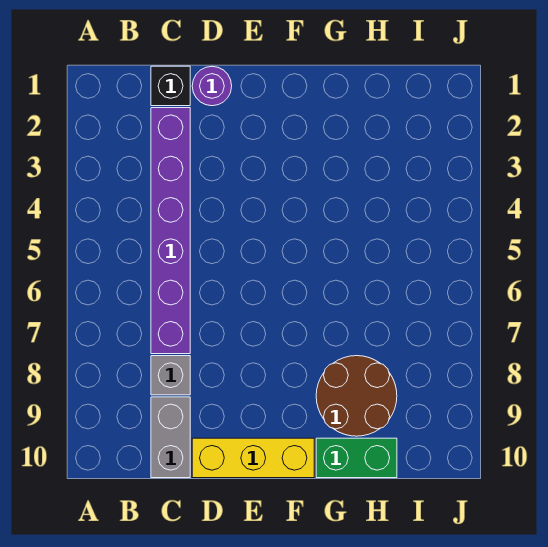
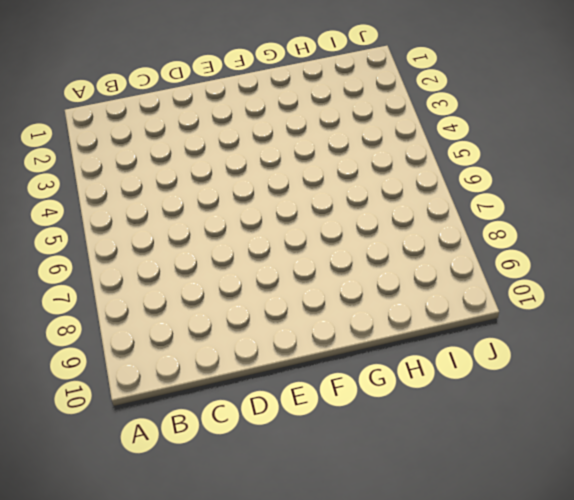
none -> black brick C1 level 1
none -> purple brick C2:C7 level 1

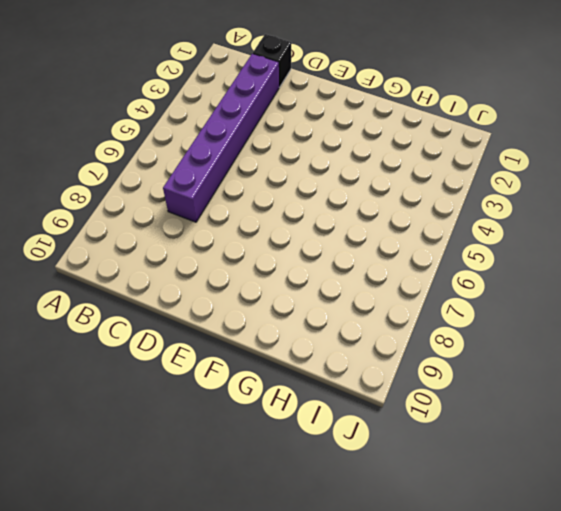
none -> grey brick C8 level 1
none -> grey brick C9:C10 level 1

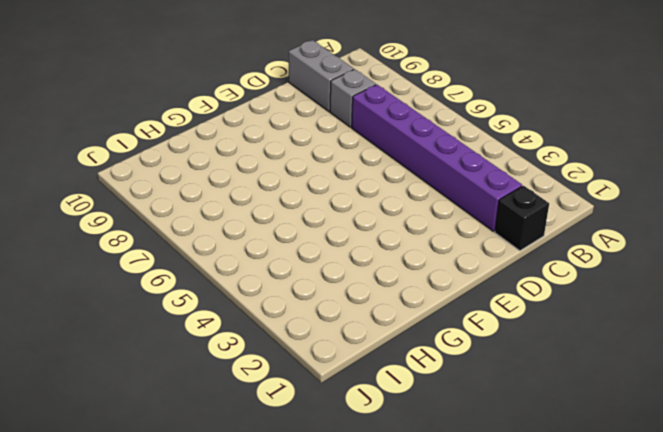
none -> purple round brick D1 level 1
none -> yellow brick D10:F10 level 1

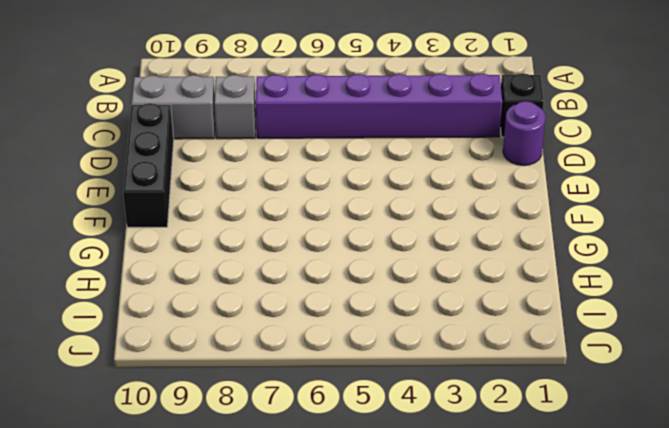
black brick D10:F10 level 1 -> yellow brick D10:F10 level 1
none -> brown round brick G8:H9 level 1
none -> green brick G10:H10 level 1

